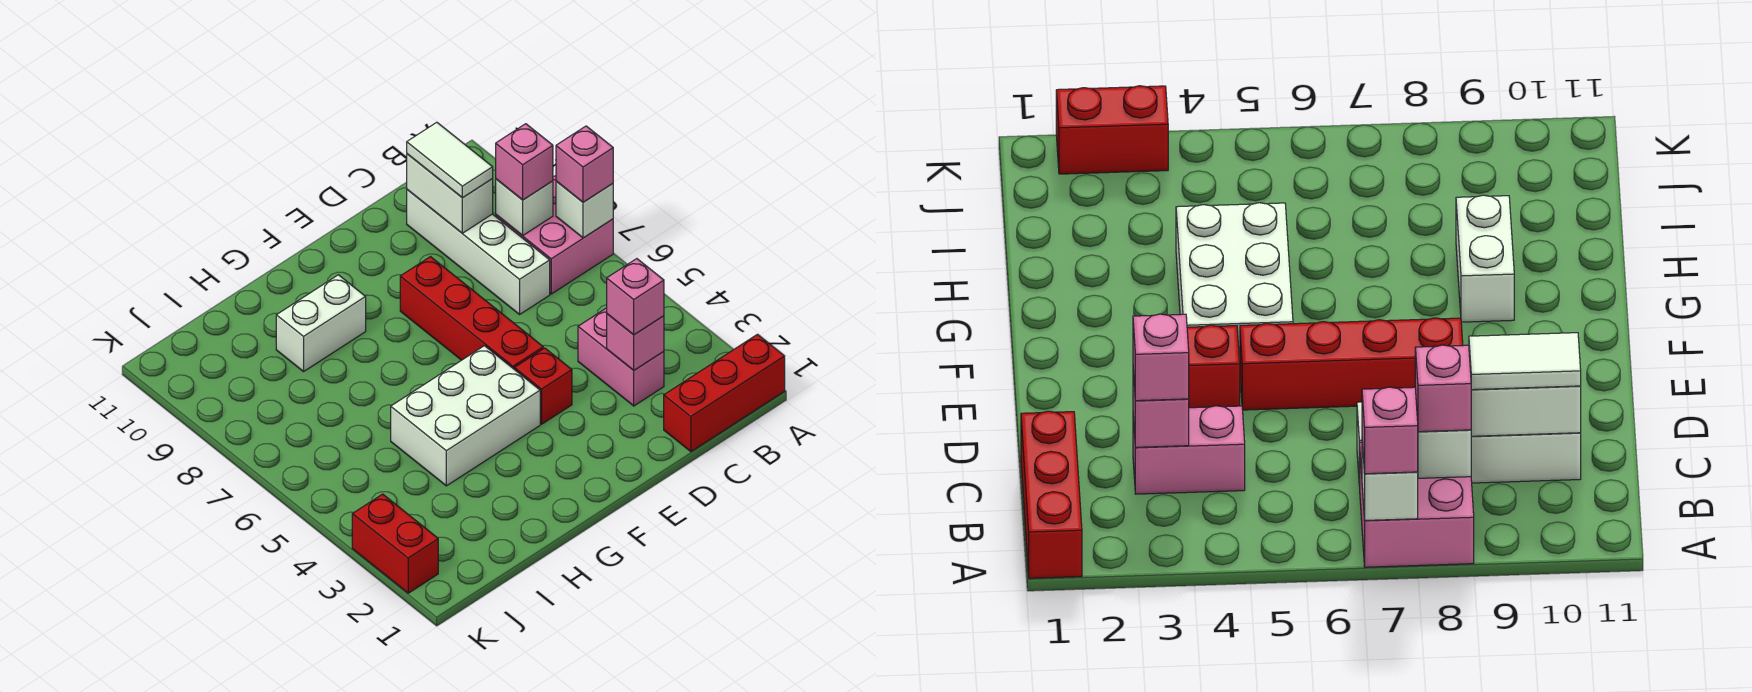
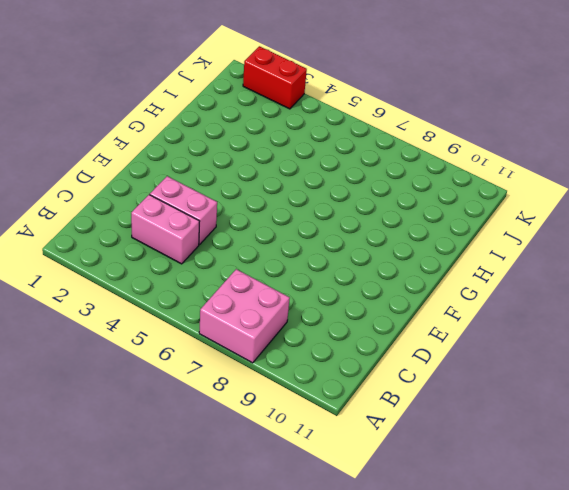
pink brick D3:D4 level 1 -> none
none -> red brick A1:C1 level 1
none -> white brick C7:C10 level 1
none -> red brick E4 level 1

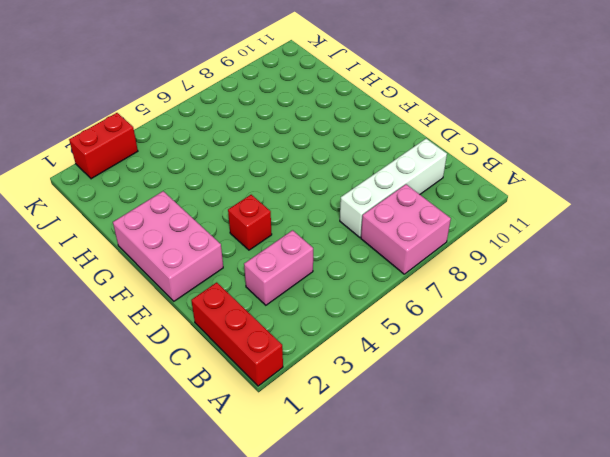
pink brick E1:G2 level 1 -> none
none -> red brick E5:E8 level 1
none -> white brick F4:H5 level 1
none -> white brick G9:H9 level 1

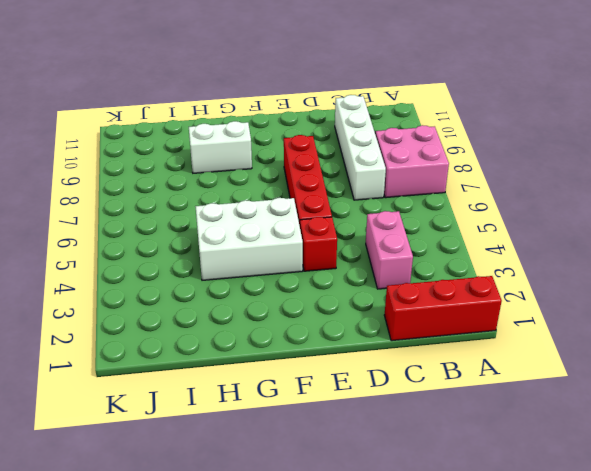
none -> red brick K2:K3 level 1
none -> white brick A7 level 2
none -> white brick B8 level 2

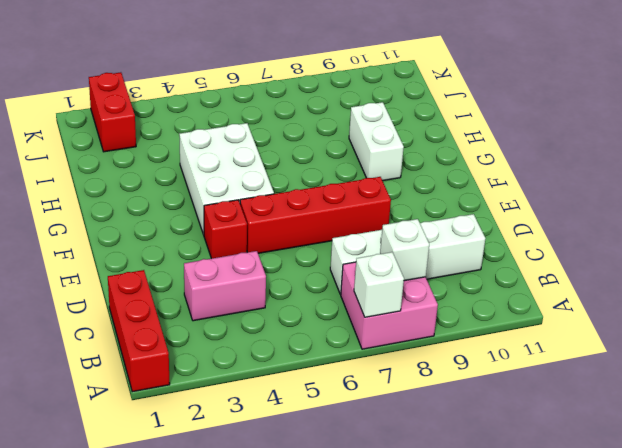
red brick J2:K2 level 1 -> red brick K2:K3 level 1
none -> pink brick C3 level 2
none -> white brick C9:C10 level 2
none -> pink brick A7 level 3

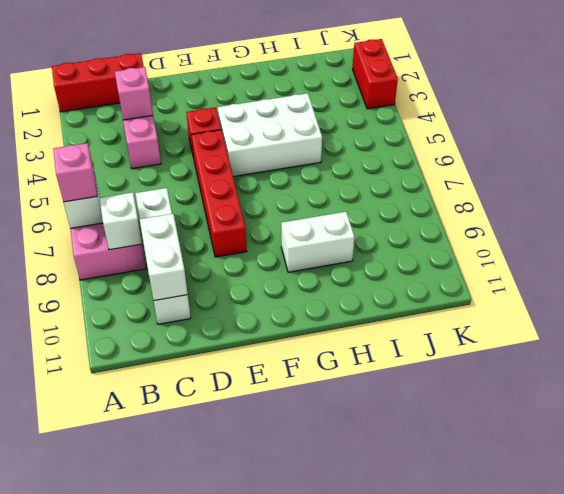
none -> pink brick B8 level 3
none -> pink brick C3 level 3
none -> white tile C9:C10 level 3

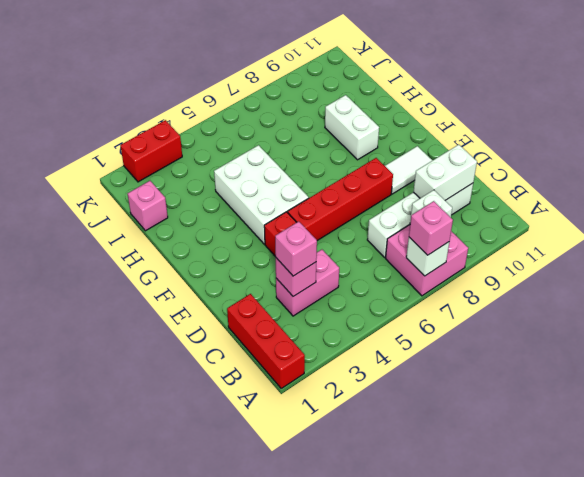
white tile E9:E10 level 1 -> white tile C9:C10 level 3
pink brick I1 level 1 -> pink brick B8 level 3

